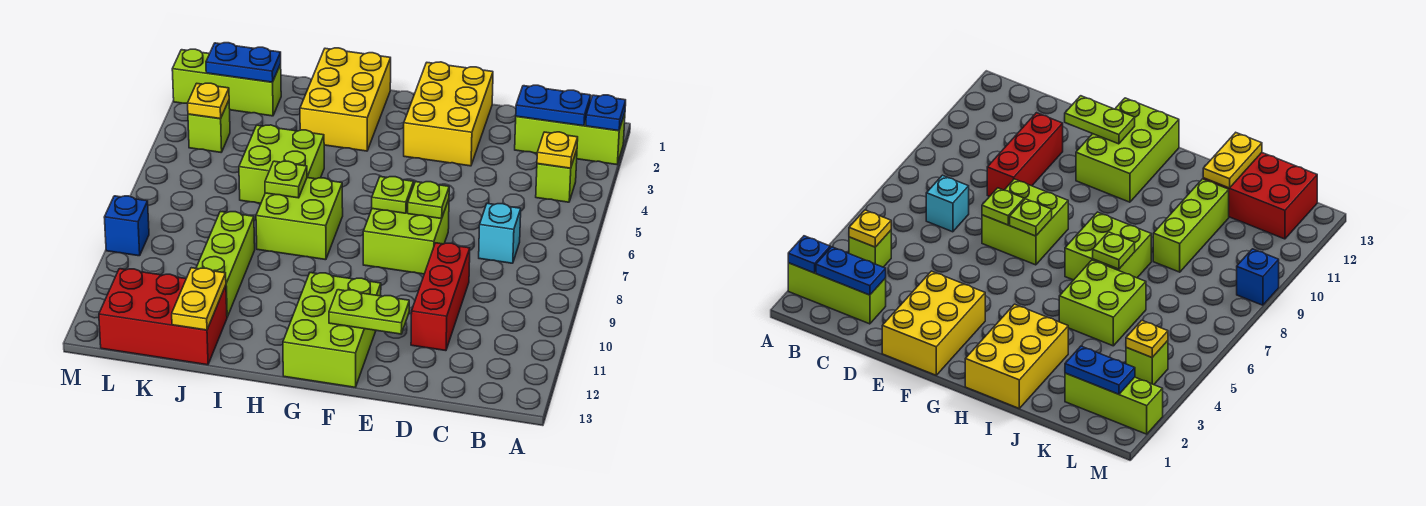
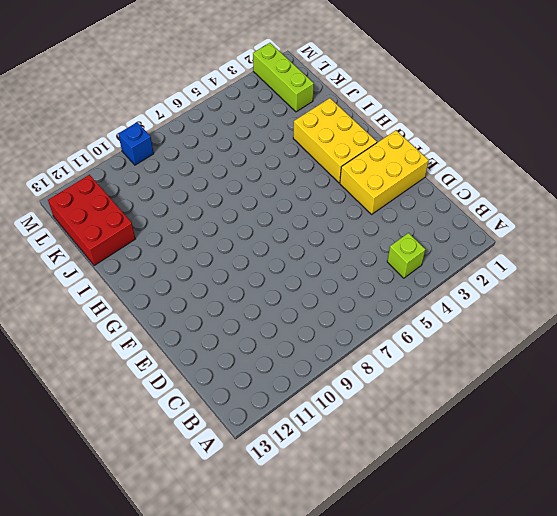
yellow brick G2:I3 level 1 -> yellow brick H1:I3 level 1
none -> lime brick A2:C2 level 1
none -> cyan brick C7 level 1
none -> red brick D9:D11 level 1

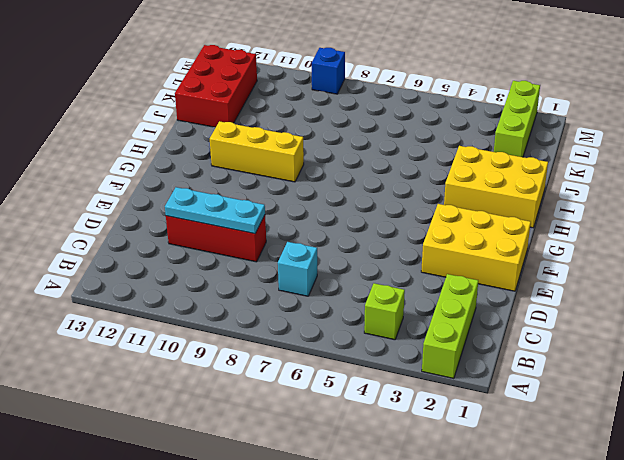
cyan plate D9:D11 level 2 -> none
yellow brick H9:H11 level 1 -> none
none -> lime brick E7:F8 level 1
none -> lime brick F11:G13 level 1
none -> lime brick H7:I8 level 1

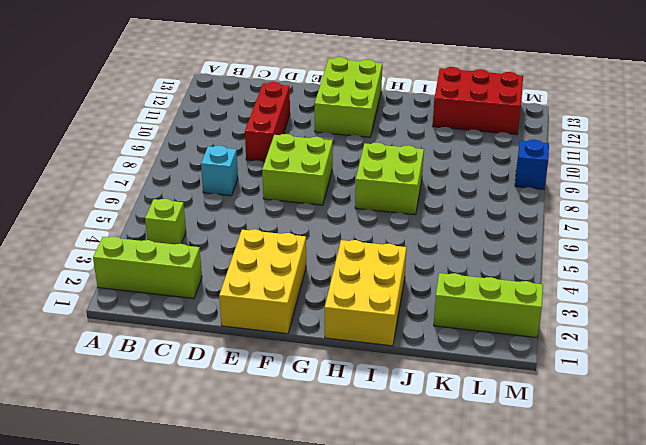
none -> lime brick I5:J6 level 1
none -> lime brick J9:J11 level 1
none -> lime brick L4 level 1

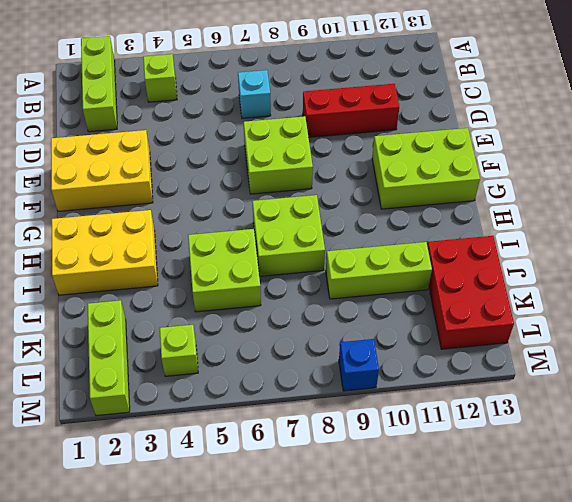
none -> blue plate A2 level 2
none -> blue plate B2:C2 level 2
none -> yellow plate B4 level 2

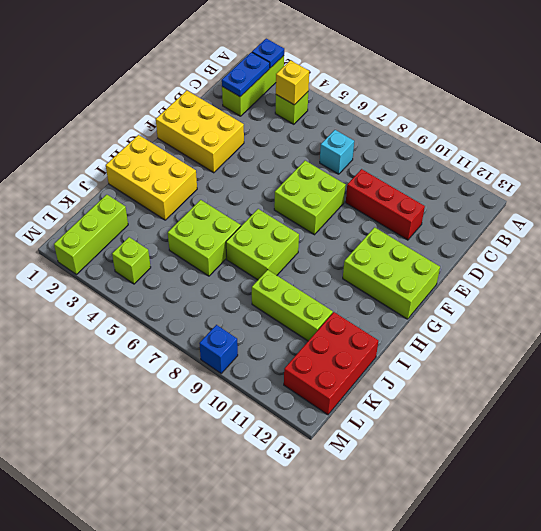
yellow brick B4 level 2 -> yellow plate B4 level 2
none -> lime plate E7 level 2
none -> lime plate E12:F12 level 2
none -> lime plate F7 level 2

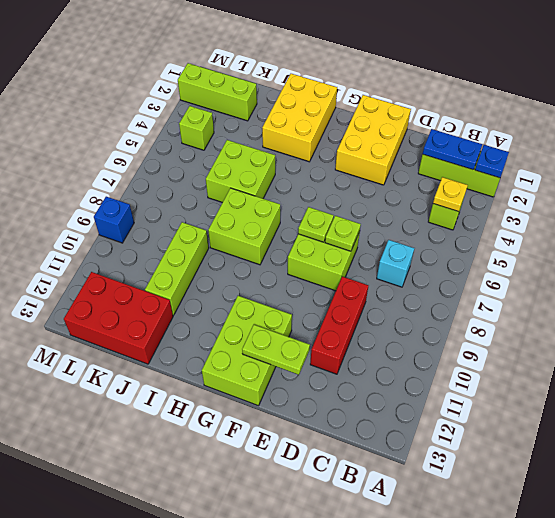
none -> lime plate I7 level 2
none -> yellow plate J12:J13 level 2
none -> blue plate K2:L2 level 2

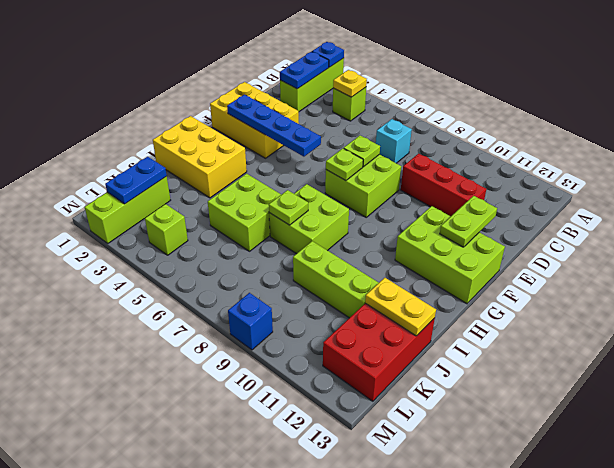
blue plate F2:F5 level 2 -> none
none -> yellow plate L4 level 2

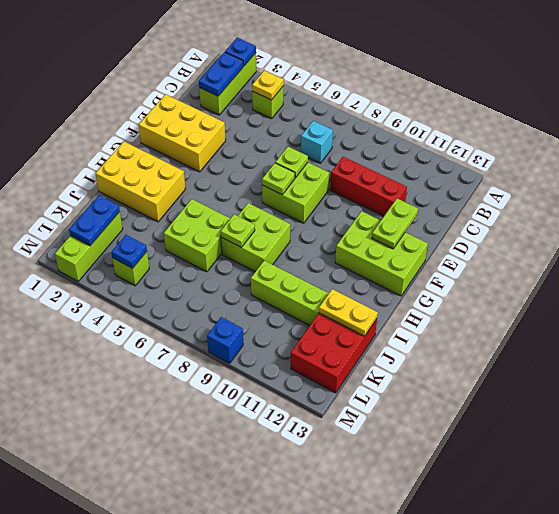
blue plate L4 level 2 -> yellow plate L4 level 2

